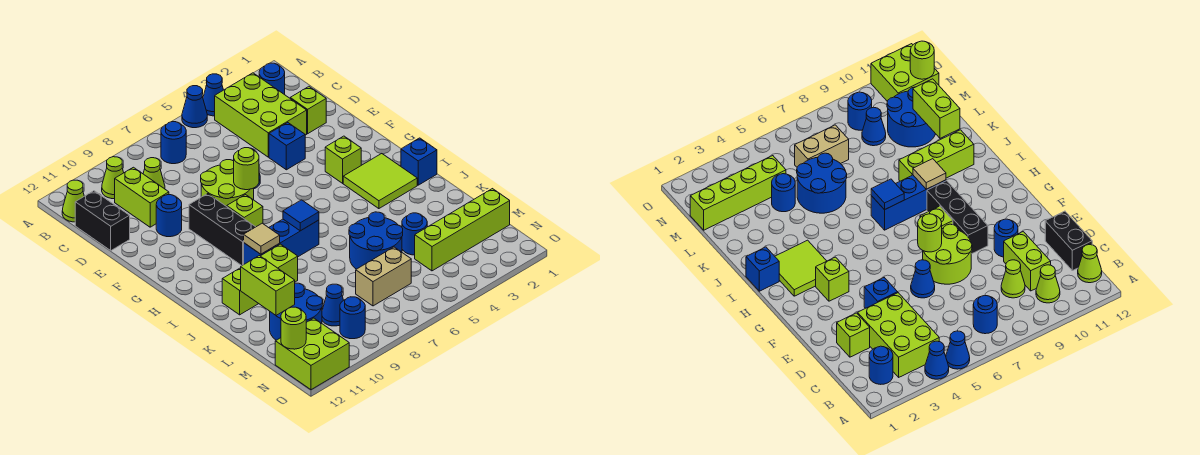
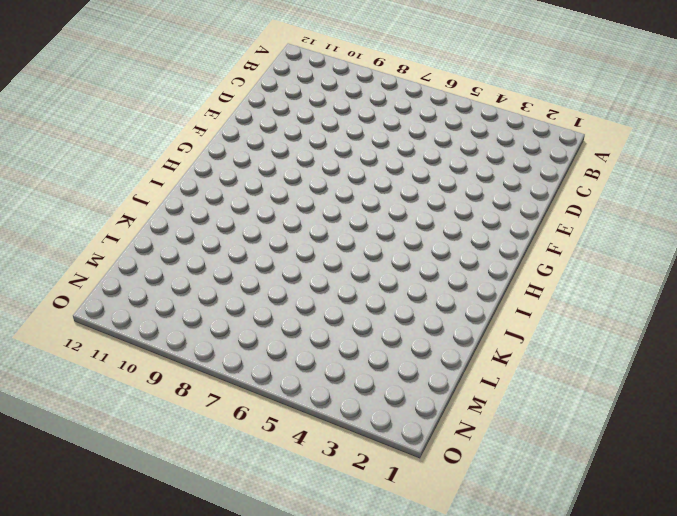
none -> blue cone A4 level 1
none -> blue cone A5 level 1
none -> blue round brick B2 level 1
none -> lime brick B3:D4 level 1

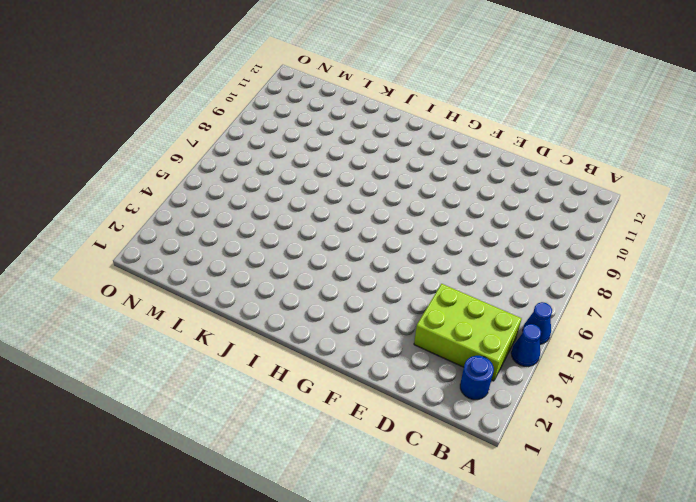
none -> blue round brick B7 level 1
none -> lime cone B10 level 1
none -> lime cone B12 level 1
none -> lime cone C9 level 1

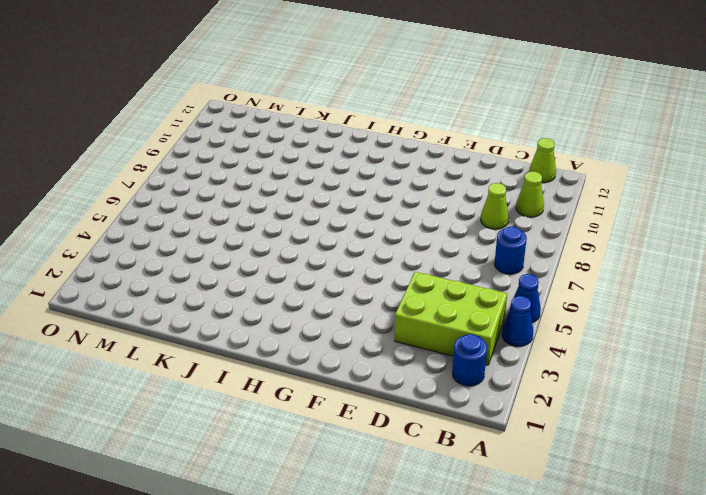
none -> lime brick C10:D10 level 1
none -> black brick C12:D12 level 1
none -> lime brick D2 level 1
none -> blue brick E4 level 1

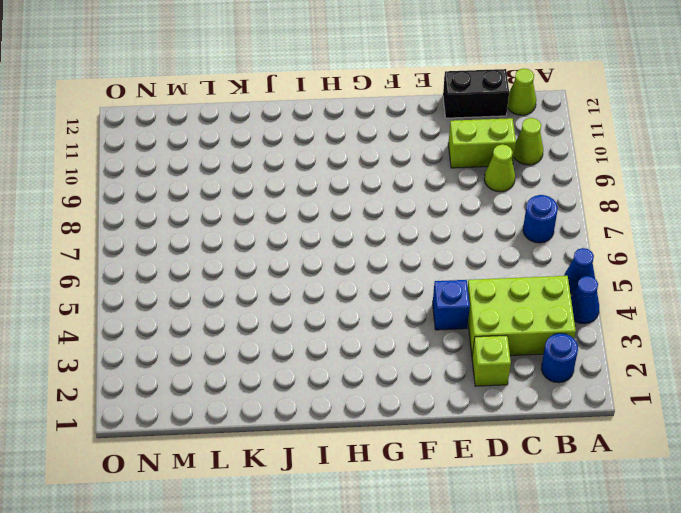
none -> blue cone E6 level 1
none -> lime round brick E7:F8 level 1
none -> blue round brick E10 level 1
none -> black brick F9:H9 level 1

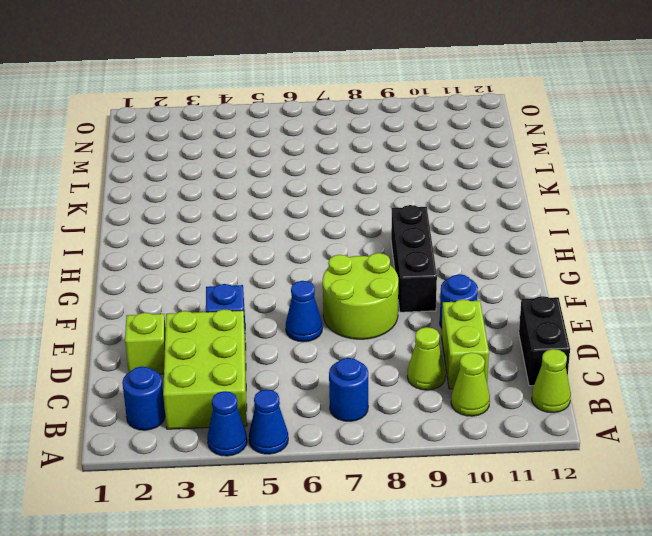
none -> lime brick G3 level 1
none -> lime brick G8 level 1
none -> lime tile H2:I3 level 1
none -> blue brick I1 level 1

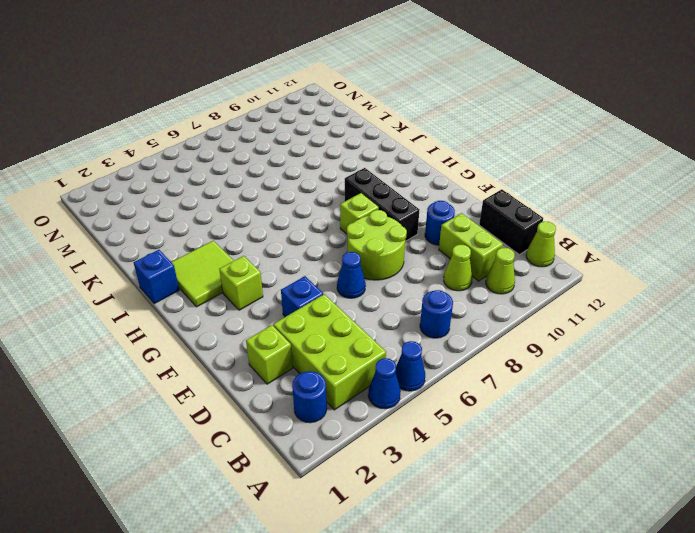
none -> blue brick I7:I9 level 1
none -> lime brick J9:J11 level 1
none -> blue round brick K5:L6 level 1
none -> blue round brick L4 level 1

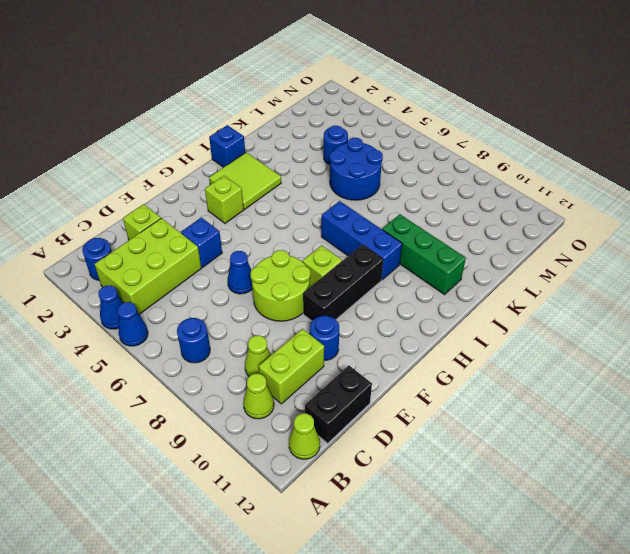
green brick J9:J11 level 1 -> lime brick J9:J11 level 1
none -> blue round brick L10:M11 level 1
none -> lime brick M1:M4 level 1
none -> tan brick M6:M7 level 1
none -> blue cone M9 level 1

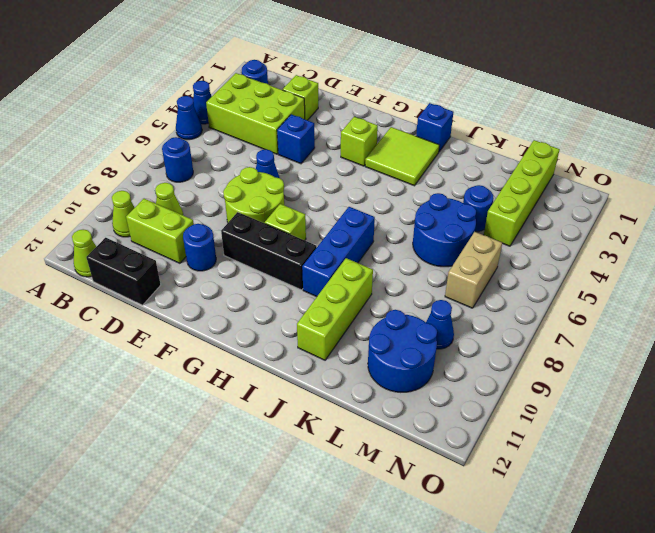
none -> blue round brick N9 level 1
none -> lime brick N11:O12 level 1
none -> lime round brick F7 level 2
none -> blue tile I7 level 2

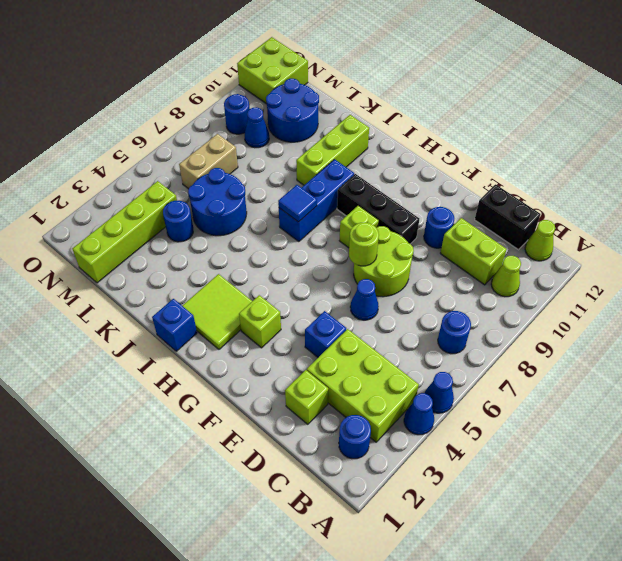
none -> lime cone C9 level 1
none -> tan tile I9 level 2
none -> lime brick K11:L11 level 2
none -> lime round brick N12 level 2

